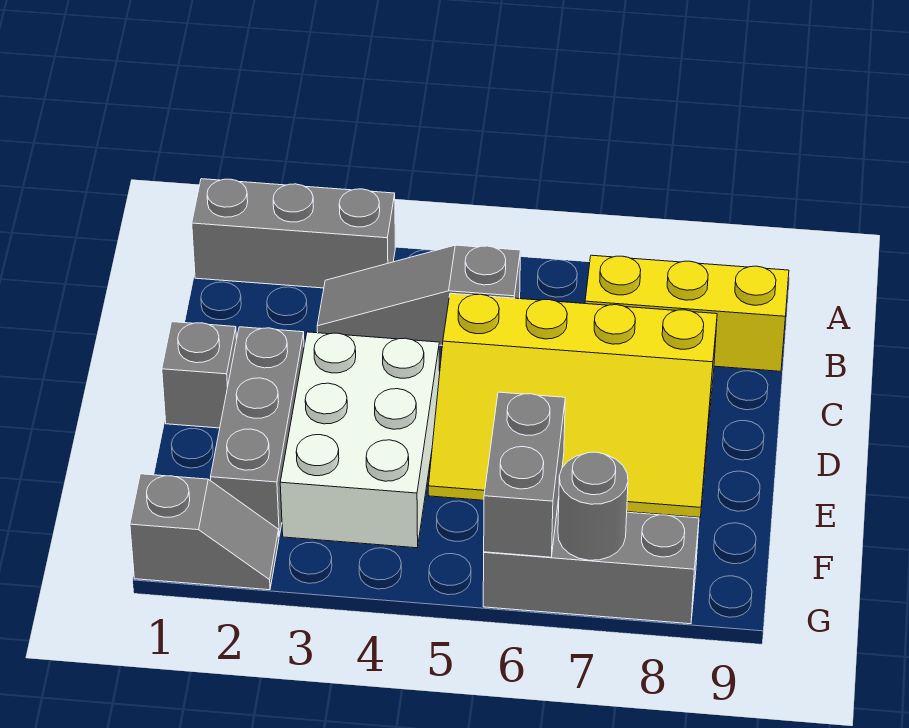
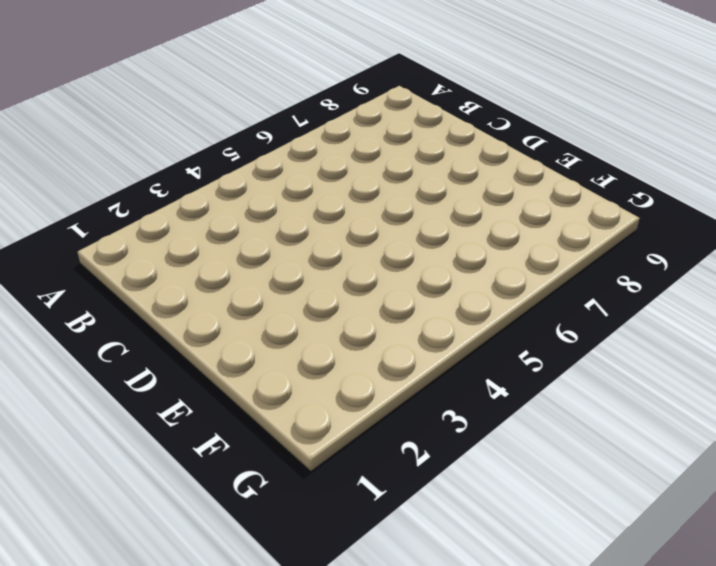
none -> grey brick A1:A3 level 1
none -> grey slope B3:B5 level 1 top 5

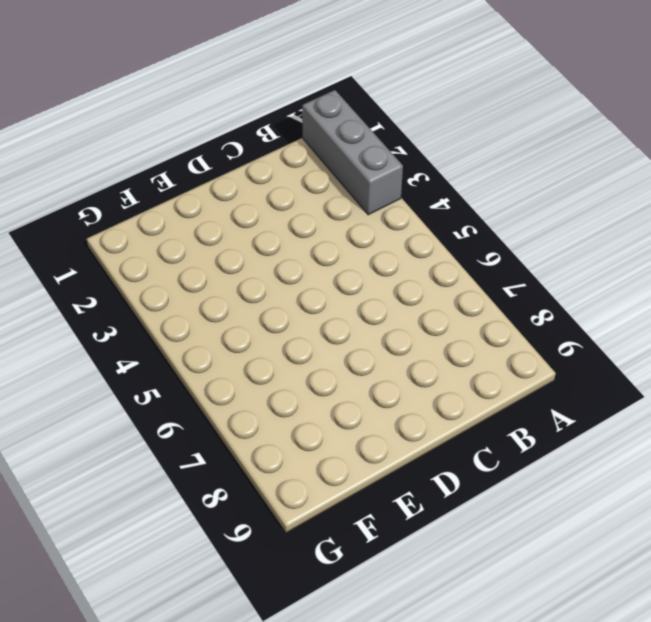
none -> grey slope B3:B5 level 1 top 5
none -> yellow brick B7:B9 level 1

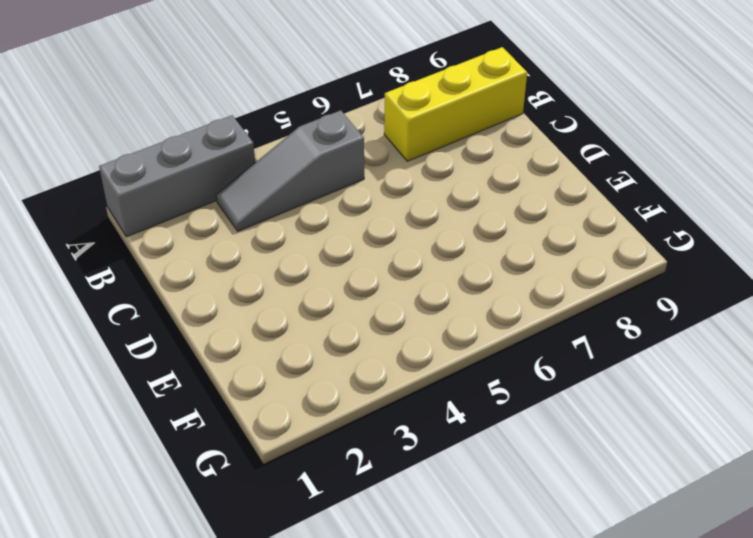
none -> yellow slope C5:E8 level 1 top C
none -> grey brick D1 level 1

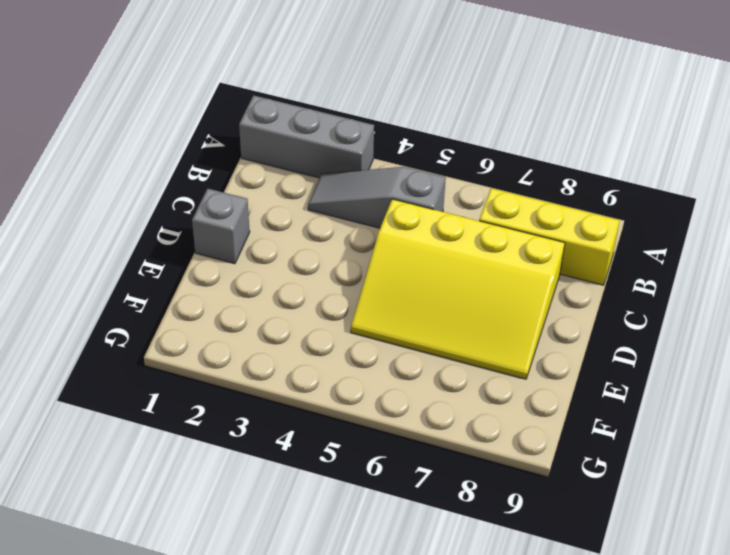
none -> grey brick D2:F2 level 1
none -> white brick D3:F4 level 1

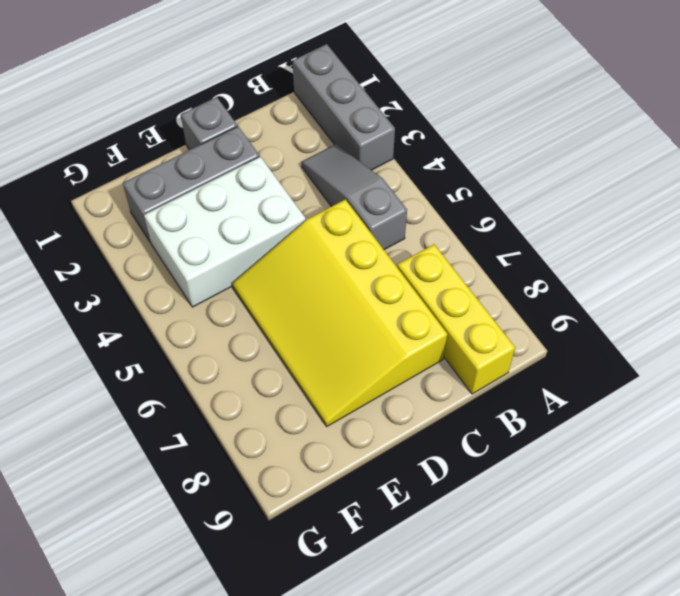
none -> grey slope G1:G2 level 1 top 1
none -> grey brick G6:G8 level 1

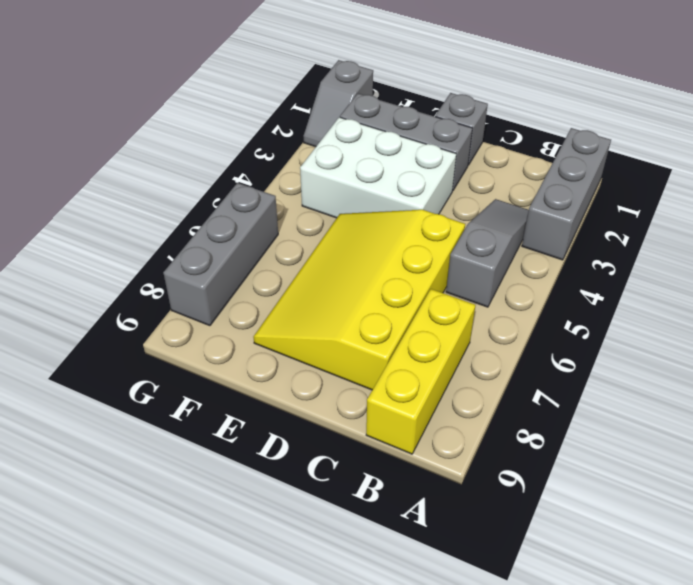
none -> grey brick F6:G6 level 2
none -> grey round brick G7 level 2

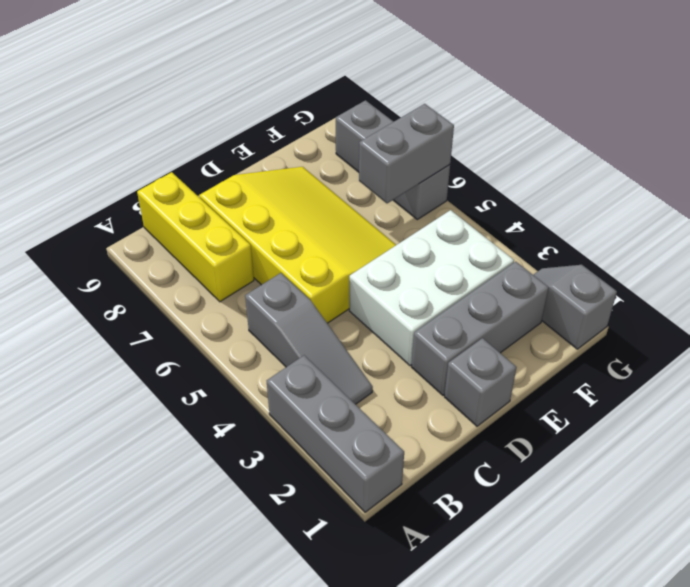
none -> grey round brick G7 level 2

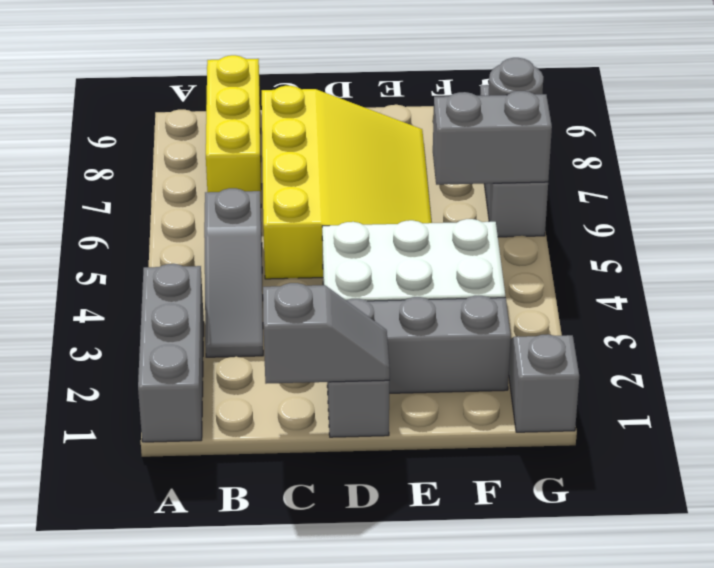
grey slope C1:D1 level 2 top C -> none

